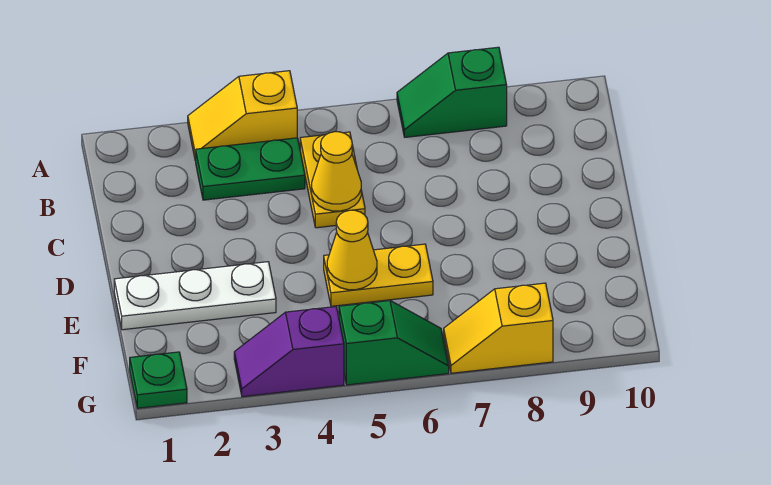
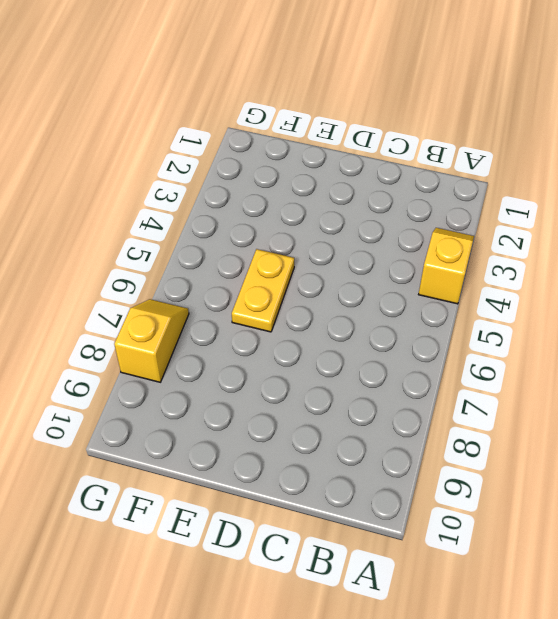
none -> green slope A7:A8 level 1 top 8
none -> green plate B3:B4 level 1
none -> yellow plate B5:C5 level 1

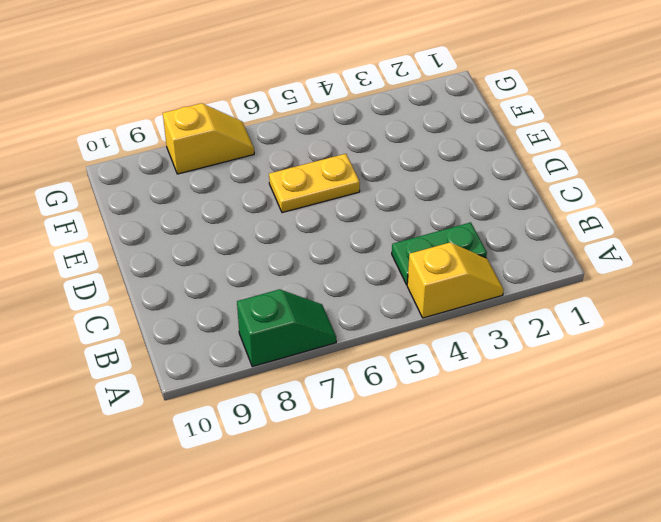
none -> yellow plate B5:C5 level 1
none -> white plate E1:E3 level 1
none -> green plate G1 level 1

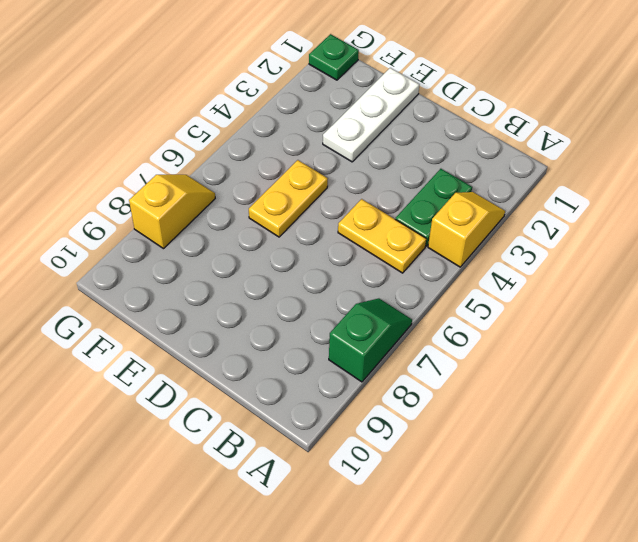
none -> purple slope G3:G4 level 1 top 4
none -> green slope G5:G6 level 1 top 5
none -> yellow cone C5 level 2

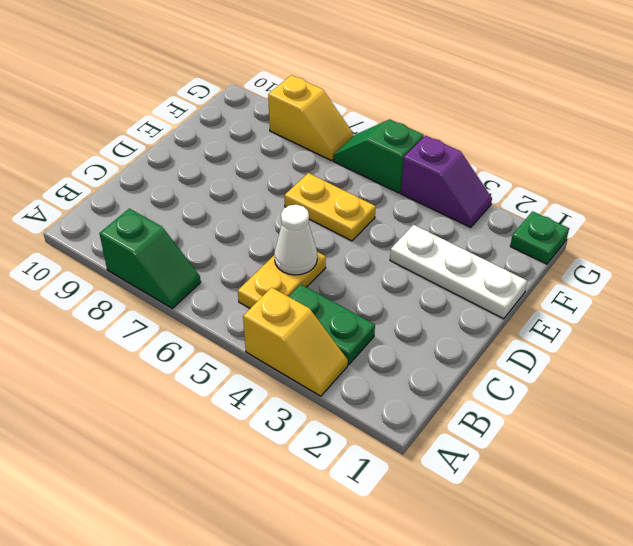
white cone C5 level 2 -> yellow cone C5 level 2
none -> yellow cone E5 level 2

